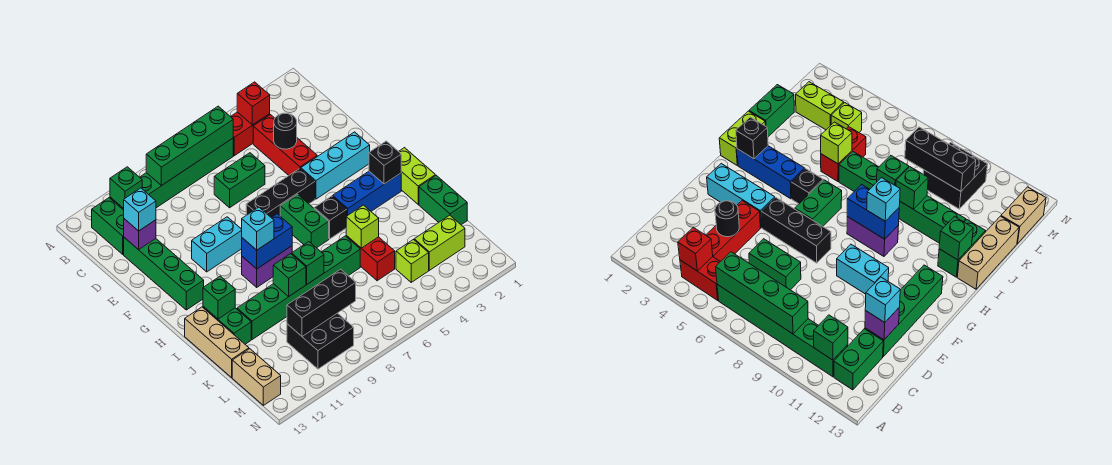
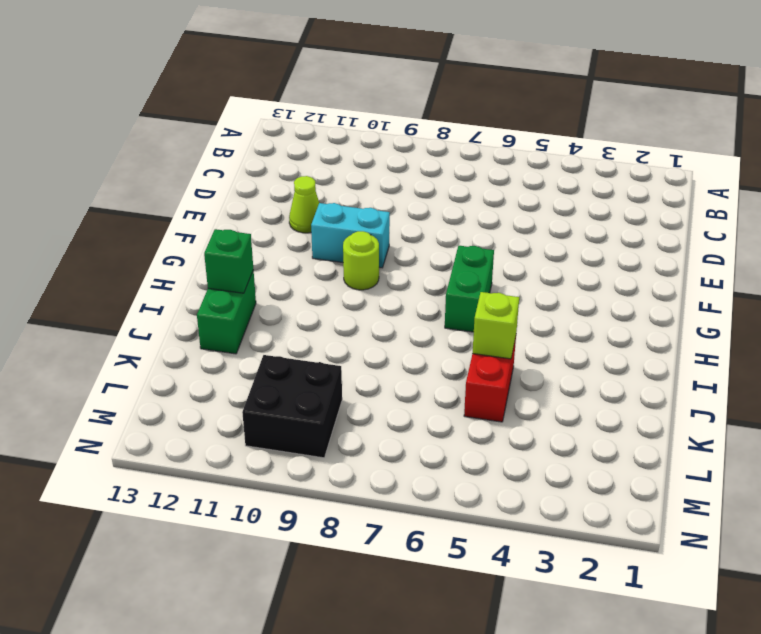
lime cone E11 level 1 -> none
lime round brick G9 level 1 -> none
none -> red brick B4:B5 level 1
none -> green brick B6:B11 level 1
none -> green brick B12:C12 level 1
none -> red brick C4:E4 level 1

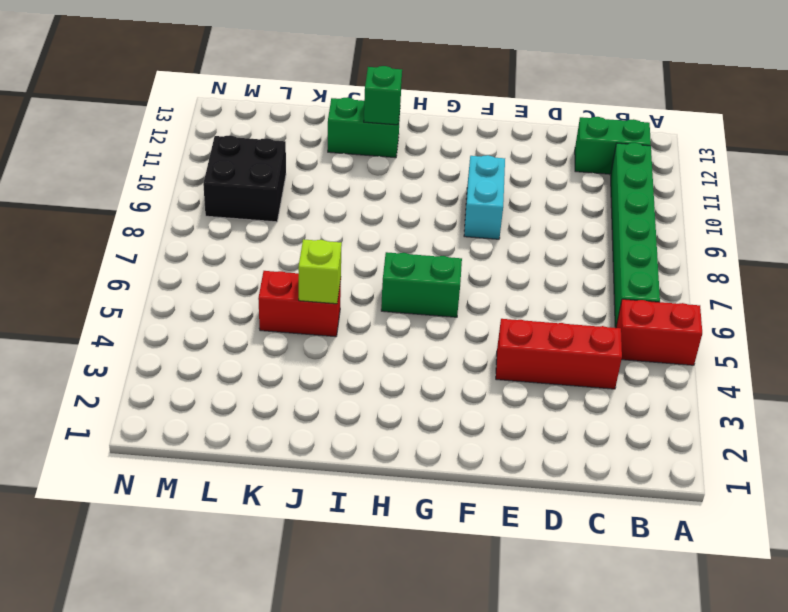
red brick A5:B5 level 1 -> red brick B4:B5 level 1
none -> green brick D6:D7 level 1
none -> green brick D12:G12 level 1
none -> cyan brick F2:F4 level 1
none -> black brick F5:F7 level 1

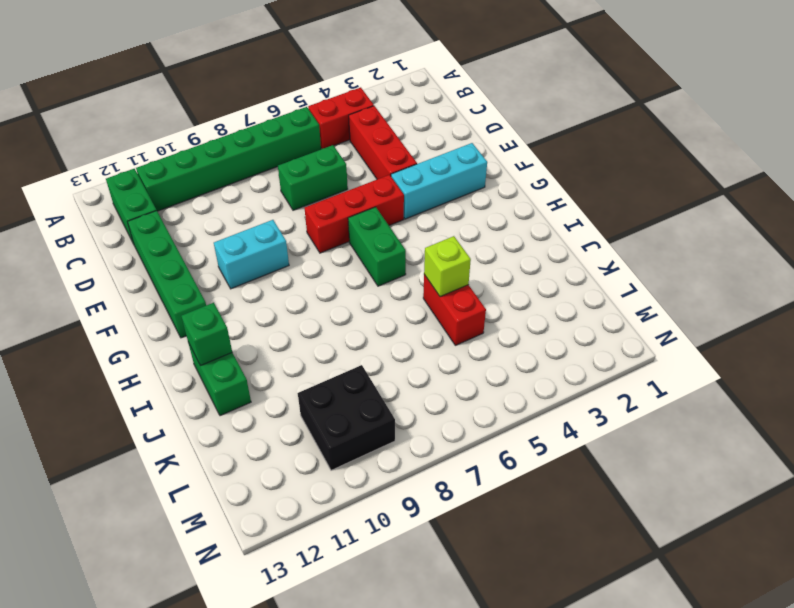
red brick F5:F7 level 1 -> black brick F5:F7 level 1
none -> lime brick H1:I1 level 1
none -> blue brick H2:H4 level 1
none -> black brick H5 level 1
none -> purple brick H8:H9 level 1

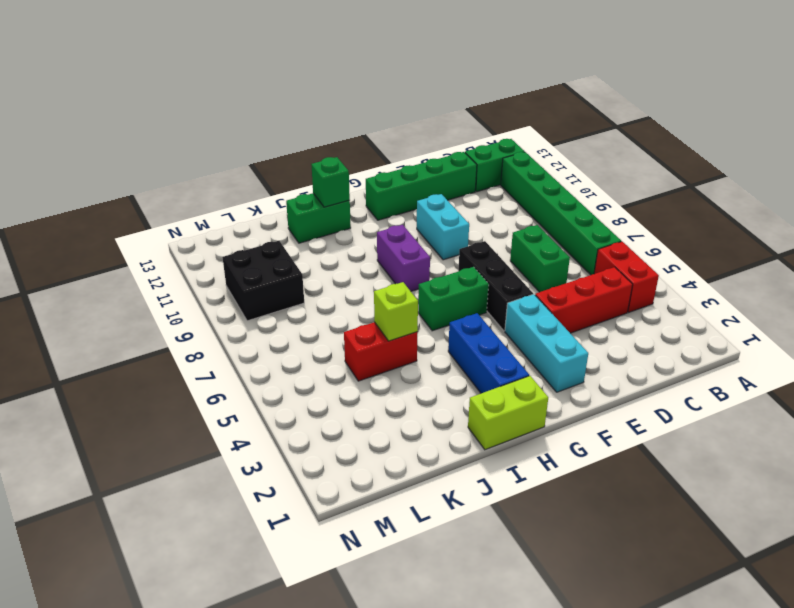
none -> black brick H5 level 1
none -> tan brick I13:K13 level 1
none -> green brick J1:K1 level 1
none -> green brick J6:J11 level 1

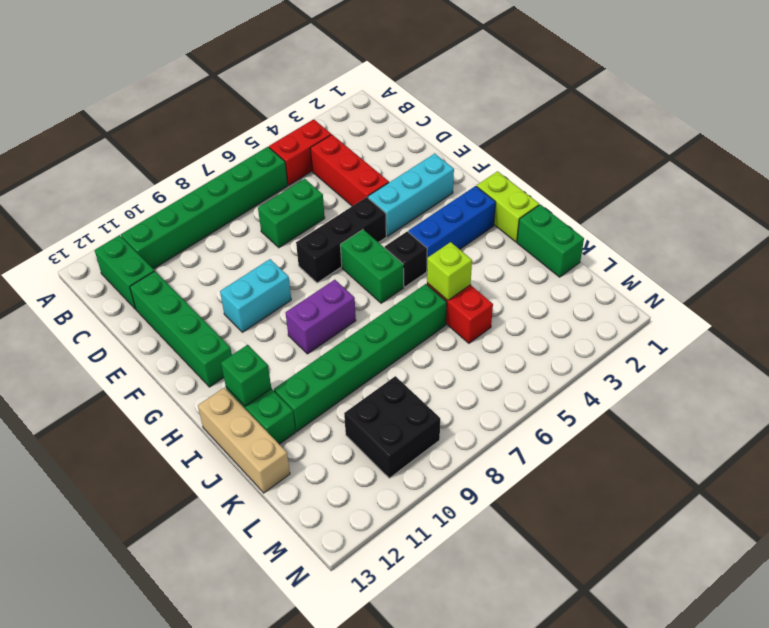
none -> lime brick L2:L3 level 1
none -> lime brick L4 level 1
none -> tan brick L13:M13 level 1
none -> red brick B4 level 2

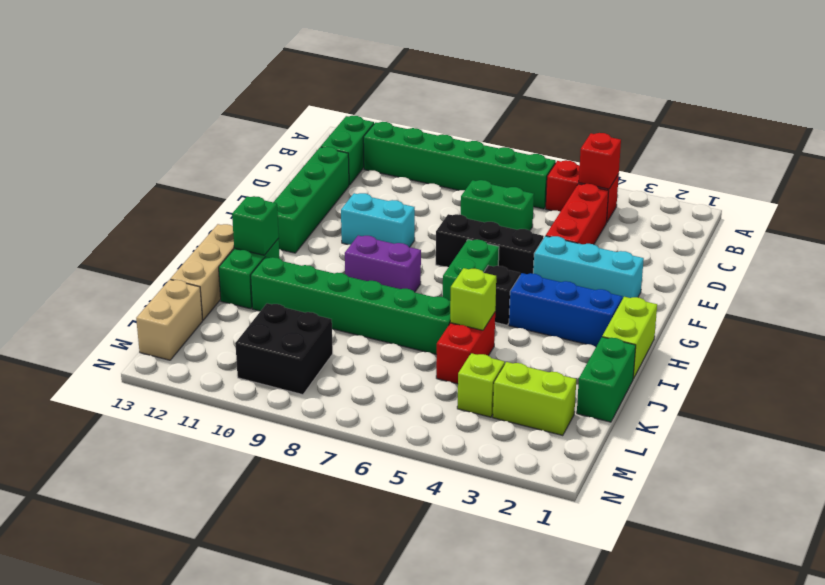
none -> green brick B6:B9 level 2
none -> green brick B11 level 2
none -> black round brick D4 level 2
none -> purple brick D12 level 2

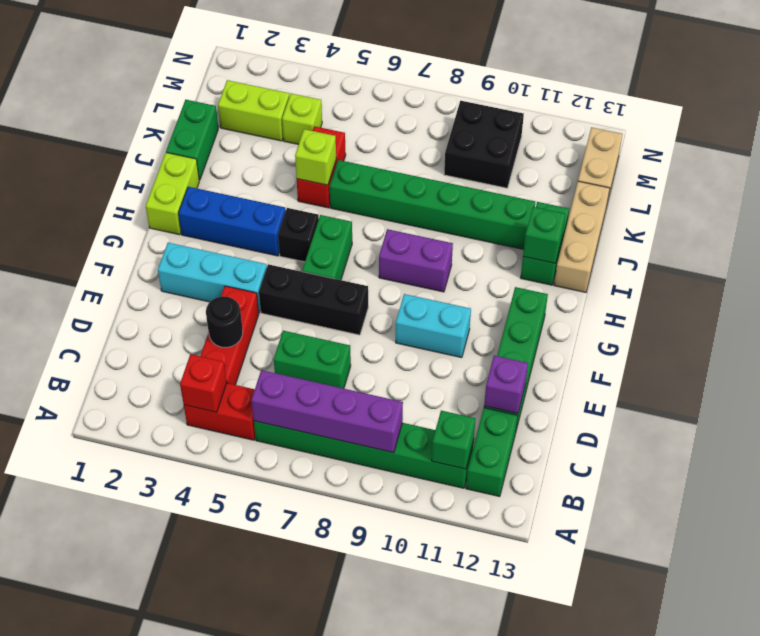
purple brick B6:B9 level 2 -> green brick B6:B9 level 2
none -> black brick H2 level 2
none -> blue brick H8:H9 level 2
none -> green brick J8 level 2
none -> green brick J9 level 2

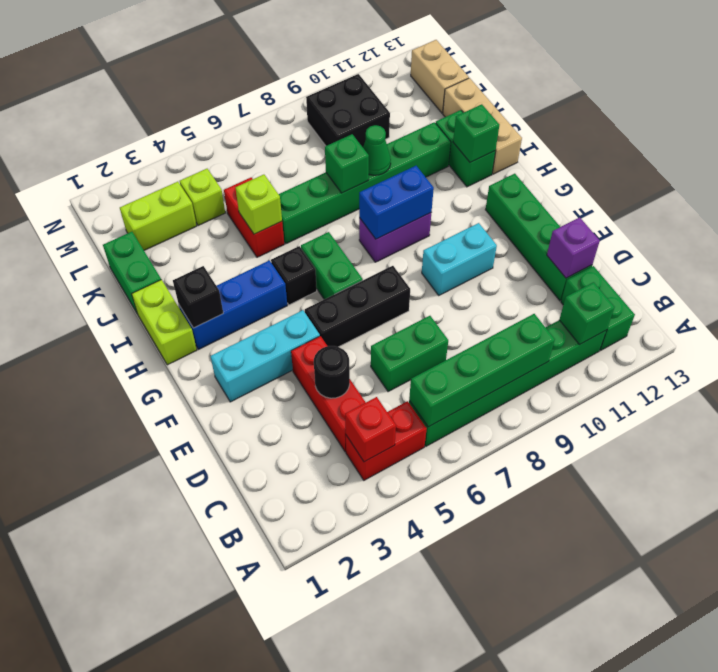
green cone J9 level 2 -> green brick J9 level 2
none -> black brick L8:L10 level 2
none -> cyan brick D12 level 3
none -> cyan brick H9 level 3

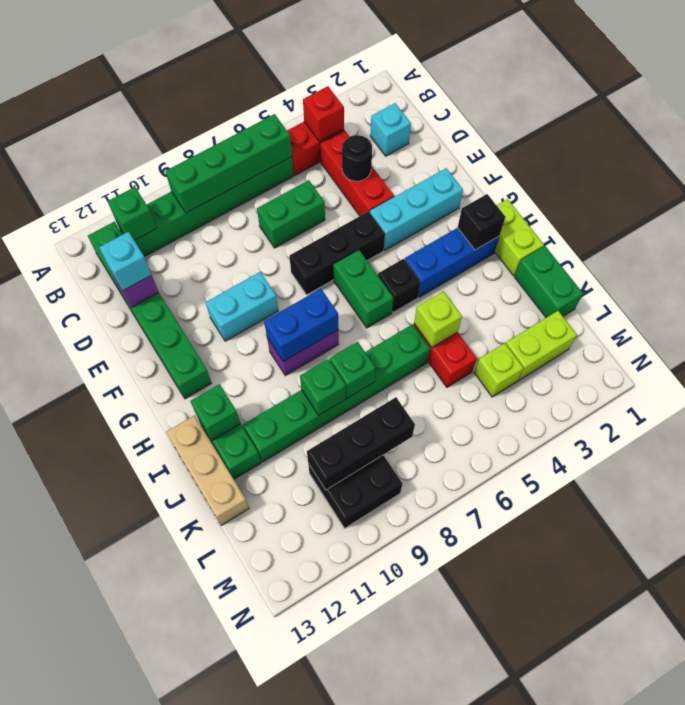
cyan brick C2 level 1 -> cyan brick H9 level 3
none -> tan brick L13:M13 level 1

